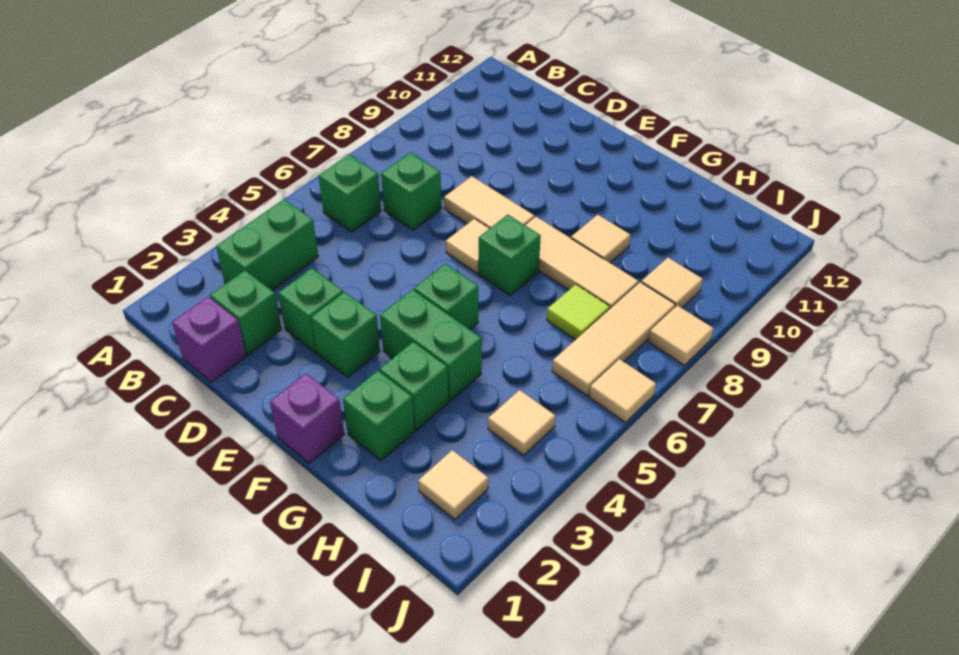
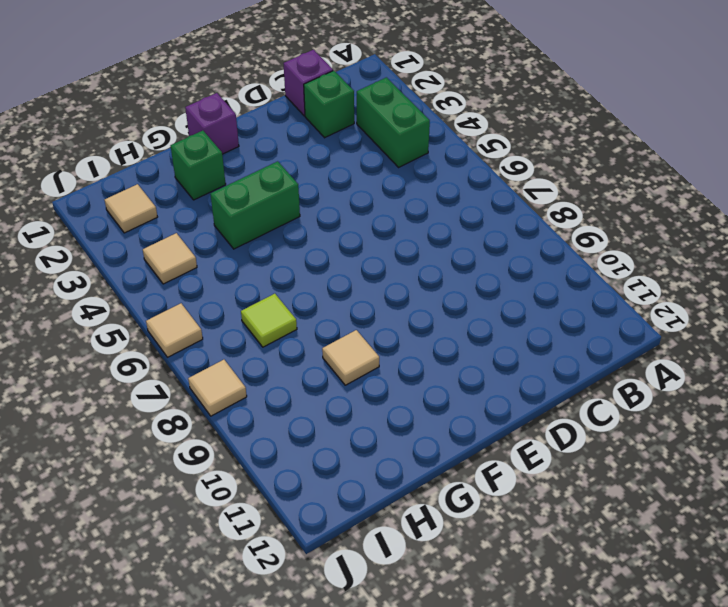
none -> green brick B6 level 1
none -> green brick C7 level 1
none -> green brick D3 level 1

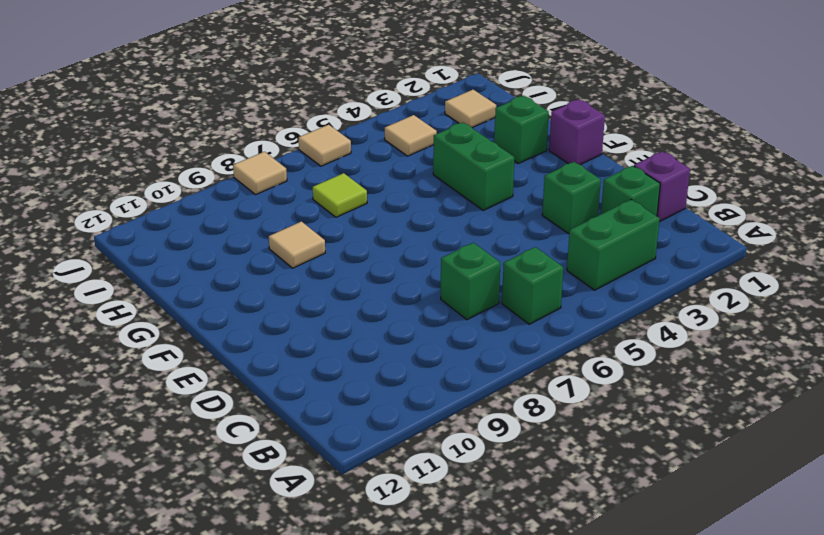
none -> tan tile D8:E8 level 1
none -> green brick E3 level 1
none -> tan tile E7 level 1

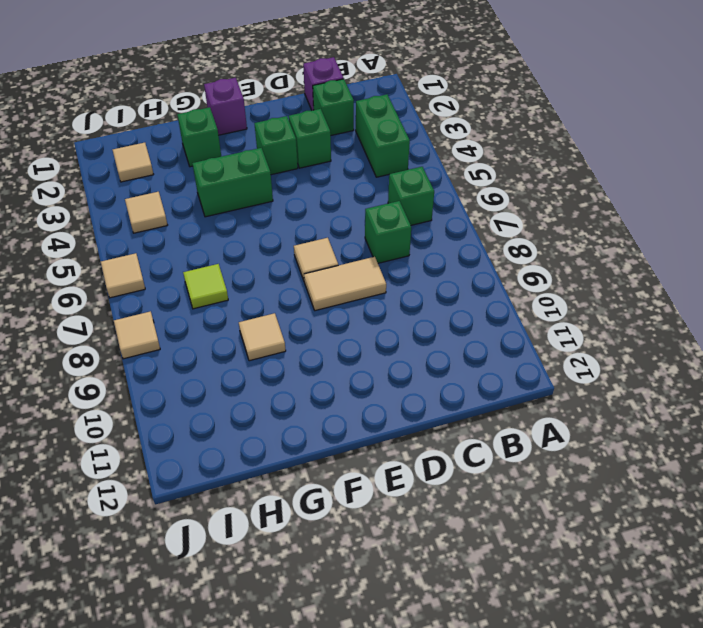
none -> green brick F5 level 1
none -> green brick F7 level 1
none -> tan tile F8:H8 level 1

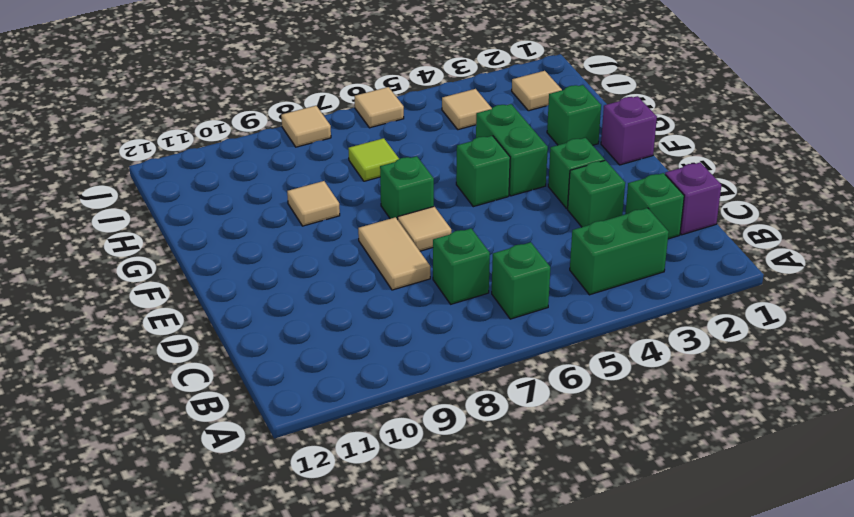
none -> tan tile F8:H8 level 1
none -> green brick G3 level 1
none -> tan tile I6:I8 level 1

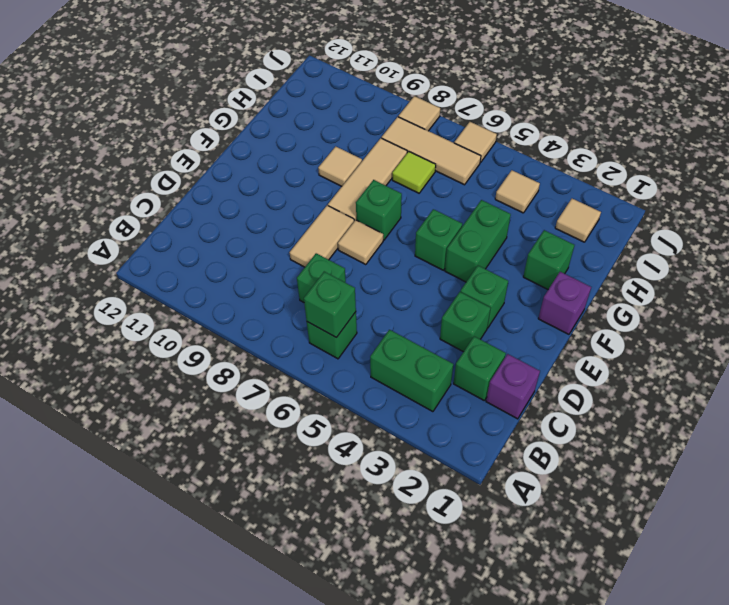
green brick B6 level 2 -> green brick G3 level 1
none -> tan tile I9 level 1

